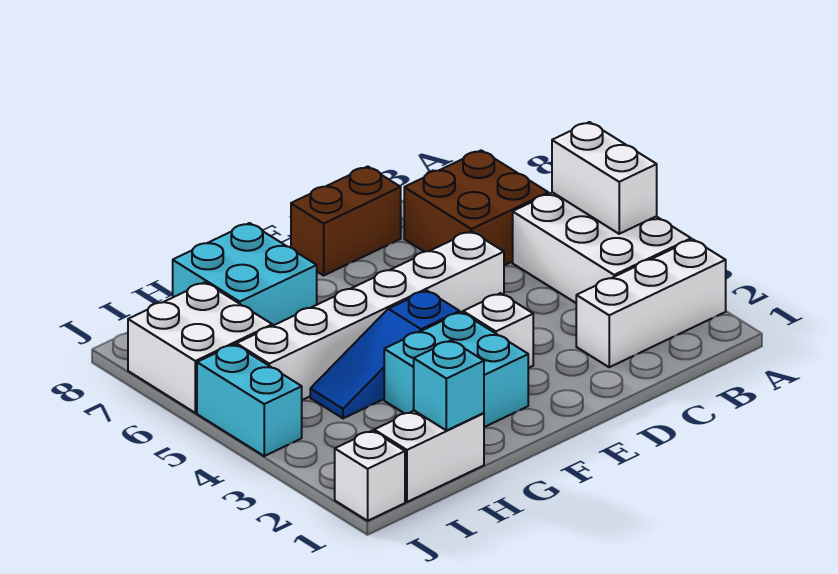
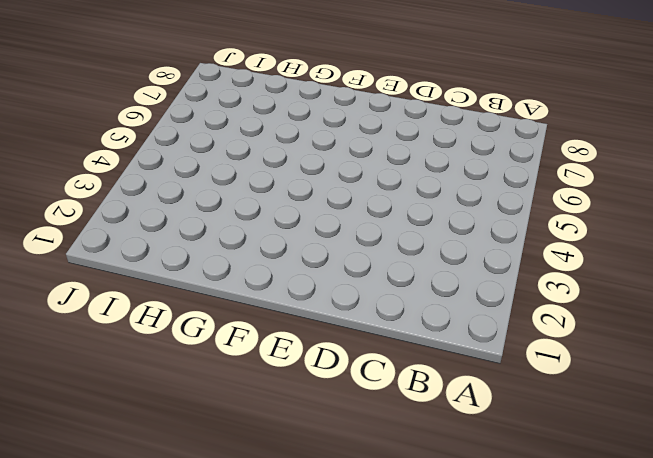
none -> white brick A2:C2 level 1
none -> white brick A3:B5 level 1
none -> brown brick B6:C7 level 1

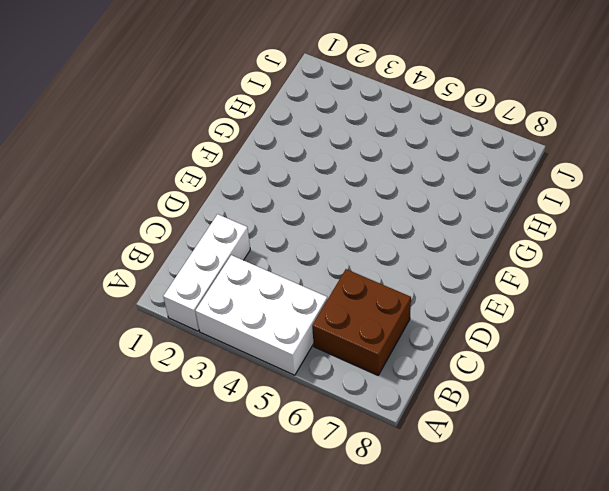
none -> white brick D5:I5 level 1
none -> brown brick D8:E8 level 1
none -> white brick E3 level 1

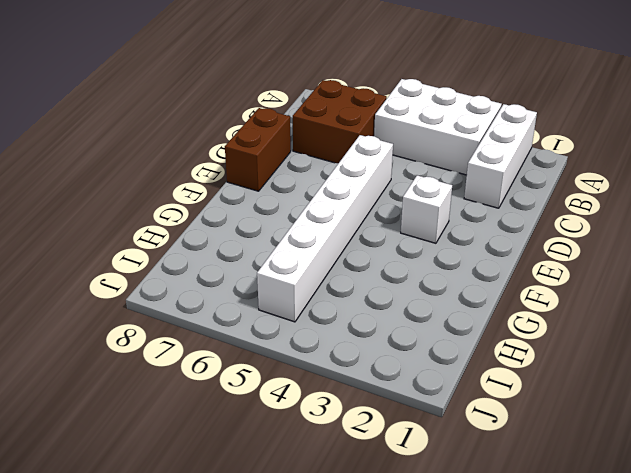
none -> cyan brick F2:G3 level 1
none -> blue slope F4:H4 level 1 top F
none -> cyan brick G7:H8 level 1

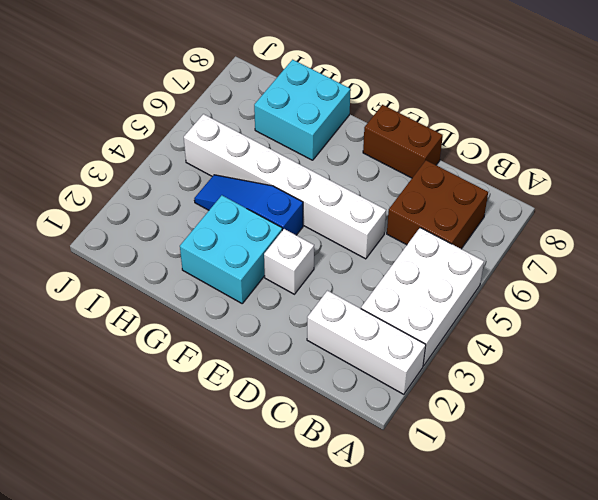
none -> white brick H1:I1 level 1
none -> white brick I6:J7 level 1
none -> white brick J1 level 1

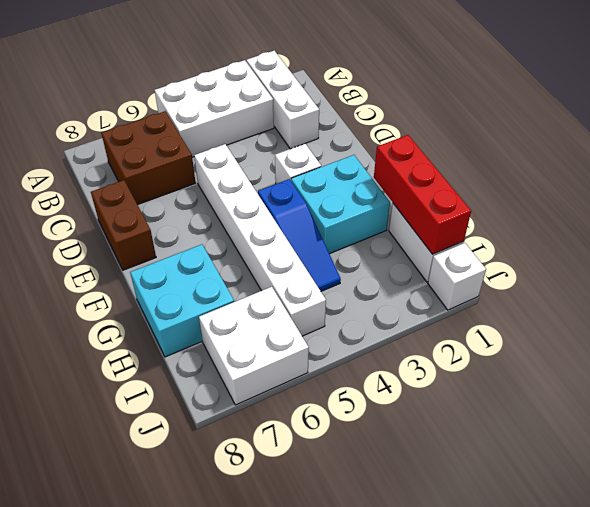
red brick G1:I1 level 2 -> cyan brick H1 level 2
none -> cyan brick J4:J5 level 1
none -> white brick A4:A5 level 2

